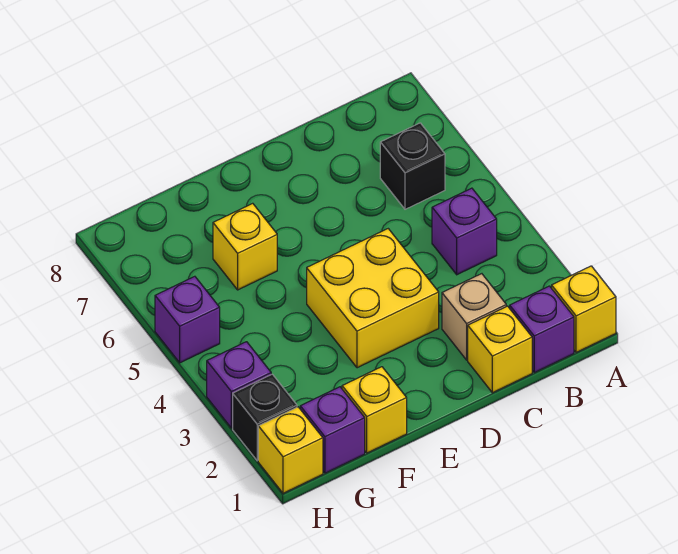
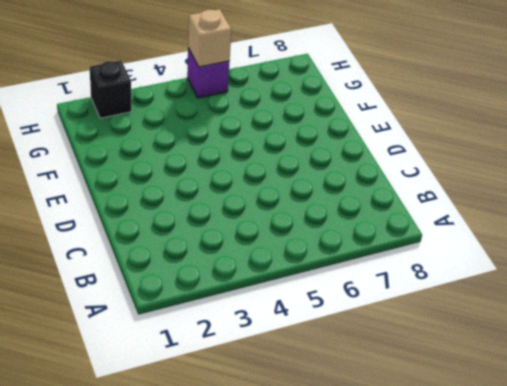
tan brick H5 level 2 -> tan brick C2 level 1
none -> yellow brick A1 level 1
none -> purple brick B1 level 1
none -> purple brick B4 level 1

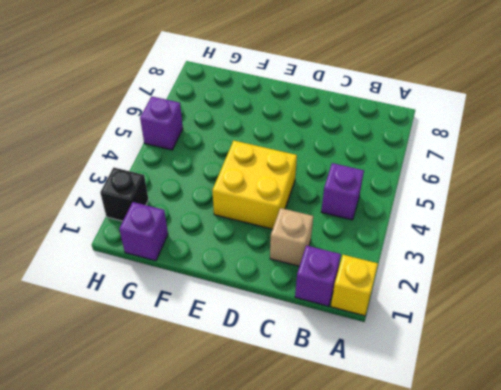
none -> black brick B6 level 1
none -> yellow brick C1 level 1
none -> yellow brick F1 level 1

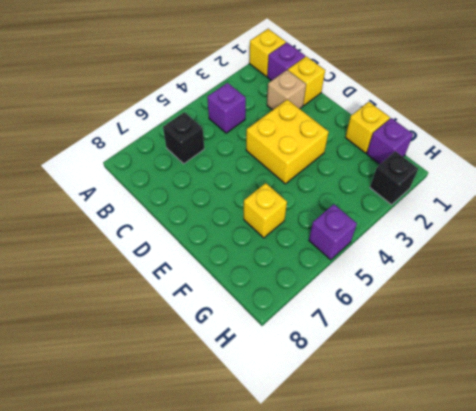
none -> yellow brick H1 level 1
none -> purple brick H3 level 1

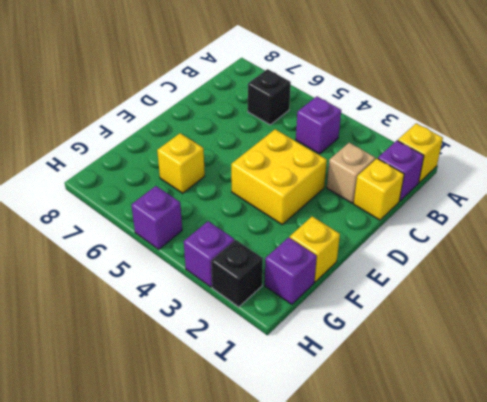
none -> yellow brick H1 level 1

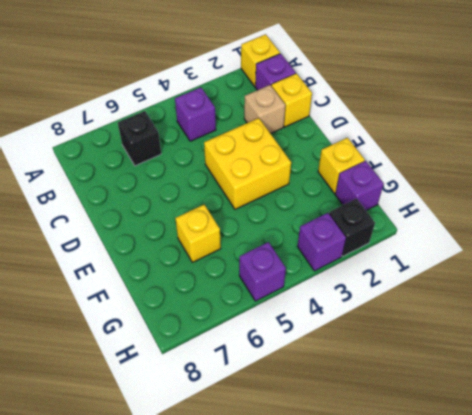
none -> yellow brick H1 level 1

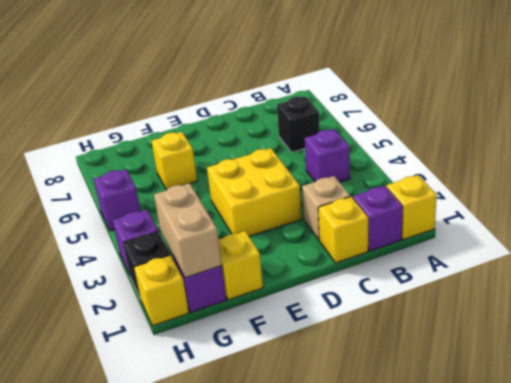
tan brick G1:G2 level 2 -> none

